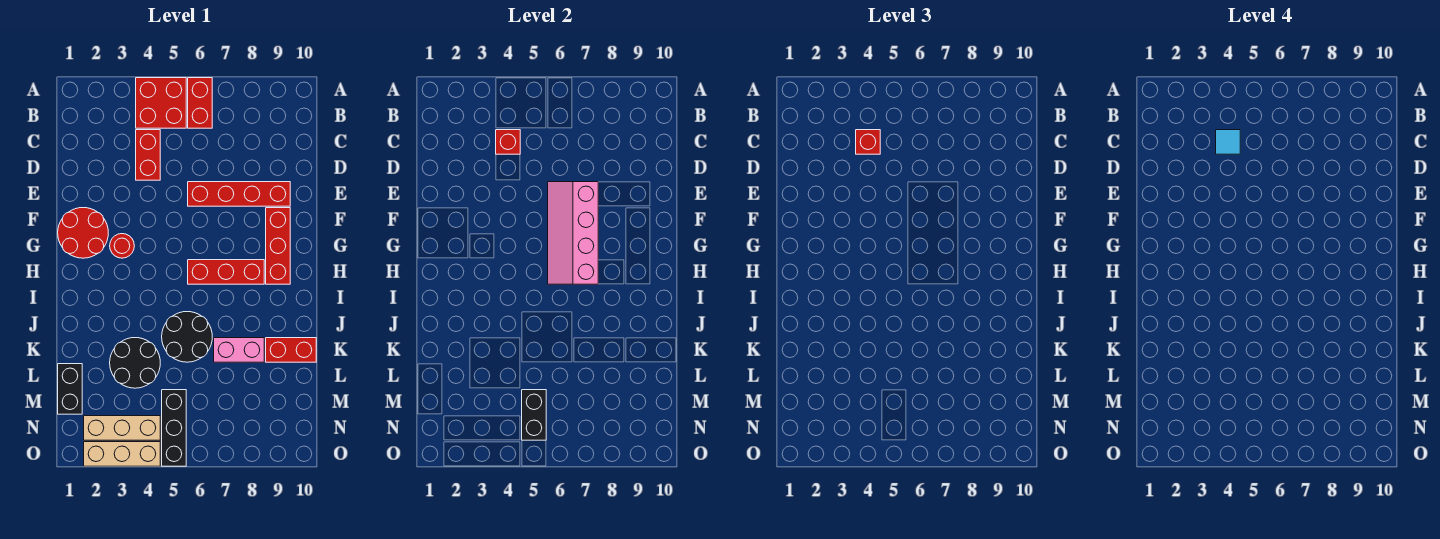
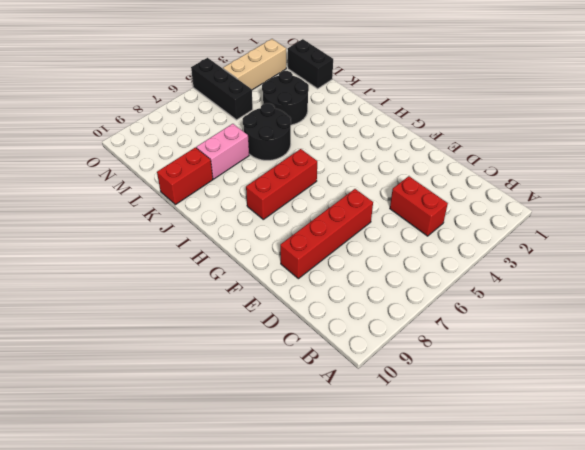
none -> red brick A4:B5 level 1
none -> red brick A6:B6 level 1
none -> red round brick F1:G2 level 1

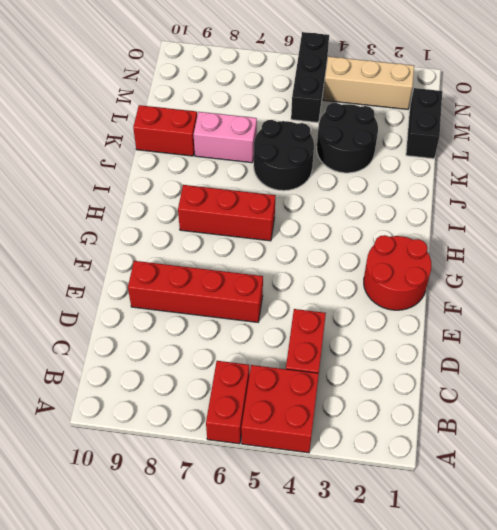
none -> red brick F9:H9 level 1
none -> red round brick G3 level 1
none -> tan brick O2:O4 level 1

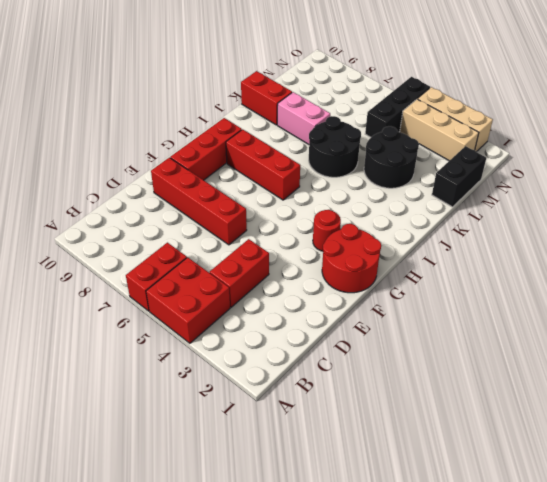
none -> red brick C4 level 2
none -> pink slope E6:H7 level 2 top 7
none -> black brick M5:N5 level 2

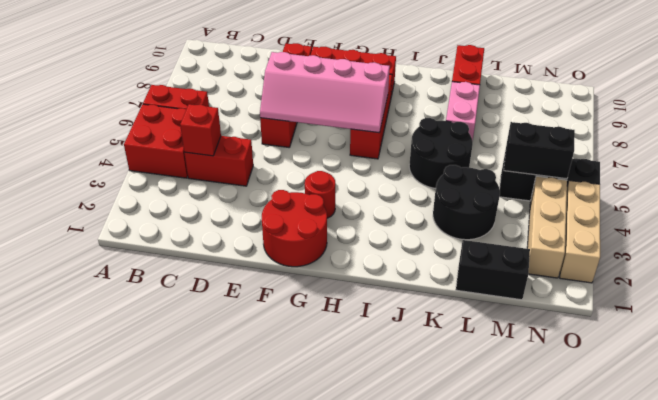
none -> red brick C4 level 3
none -> cyan tile C4 level 4

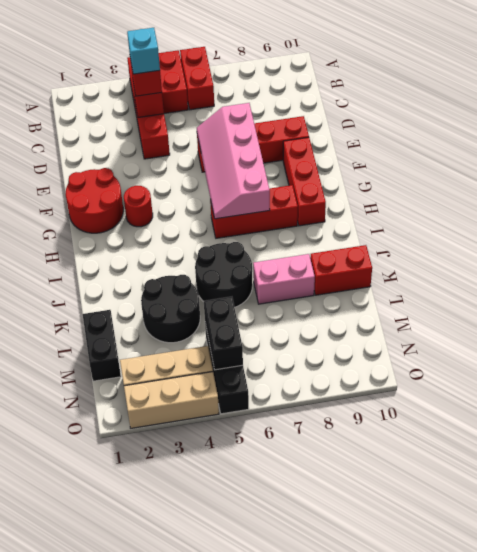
cyan brick C4 level 4 -> cyan tile C4 level 4

